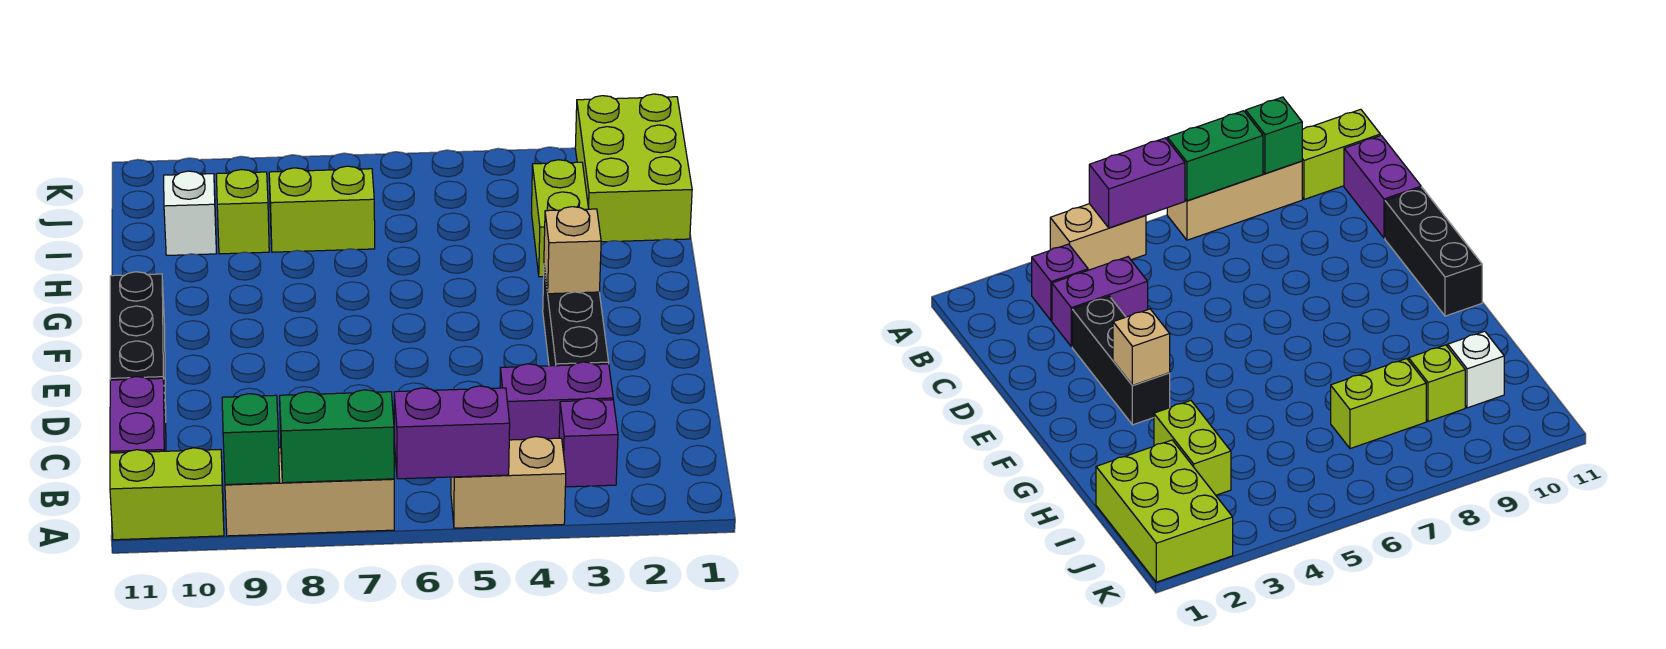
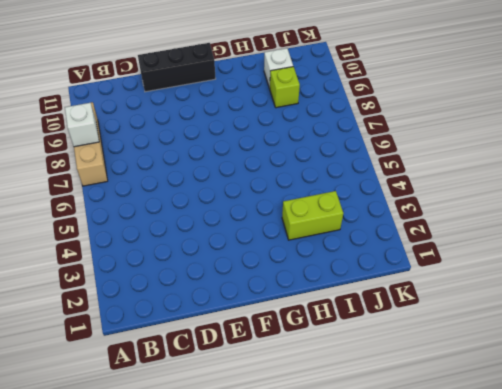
white brick A8 level 2 -> green brick A7:A8 level 2
none -> tan brick A4:A5 level 1
none -> lime brick A10:A11 level 1
none -> purple brick B3 level 1

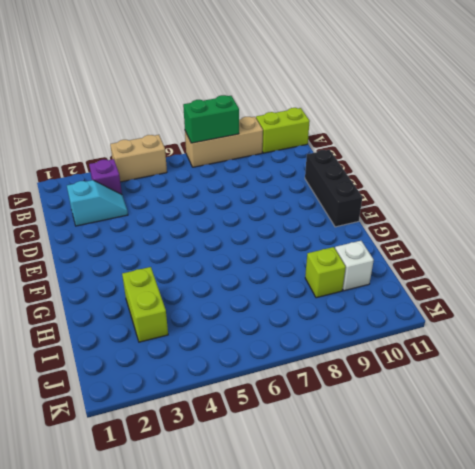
cyan slope C2:C3 level 1 top 2 -> purple brick C3:C4 level 1
none -> purple brick B11:C11 level 1
none -> black brick D3:F3 level 1
none -> lime brick I1:K2 level 1

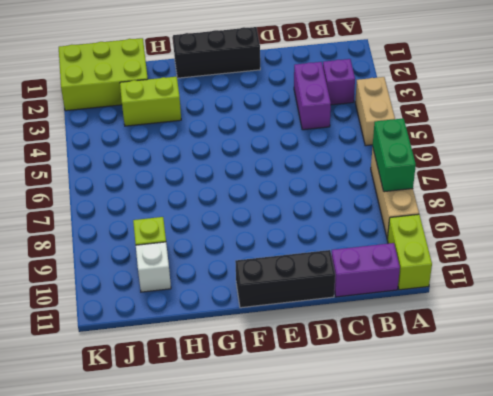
black brick E1:G1 level 1 -> black brick D3:F3 level 1
none -> lime brick I7:I8 level 1
none -> purple brick A5:A6 level 2
none -> green brick A9 level 2

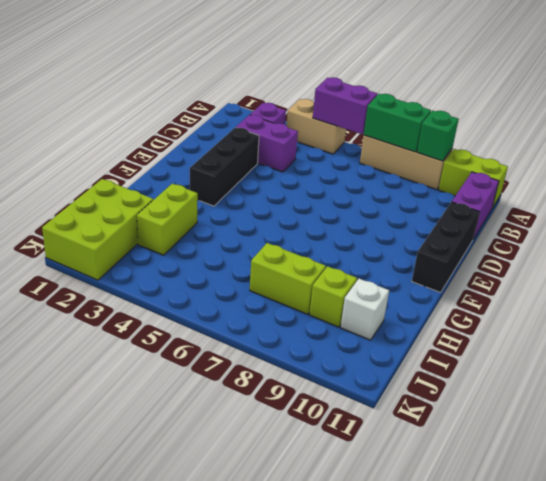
none -> tan brick F3 level 2

